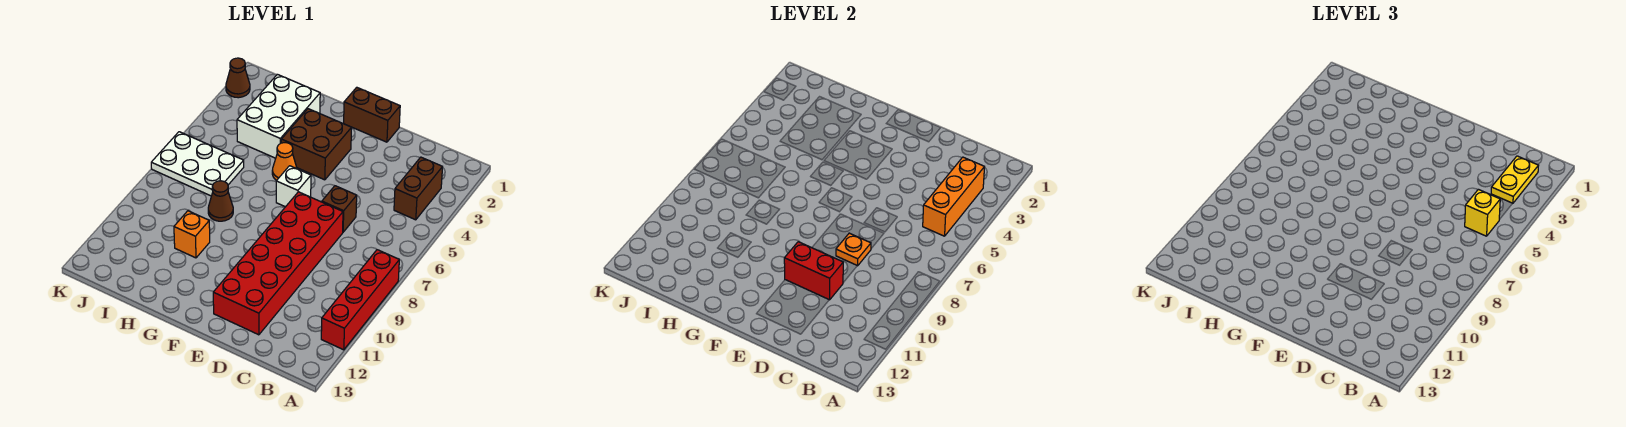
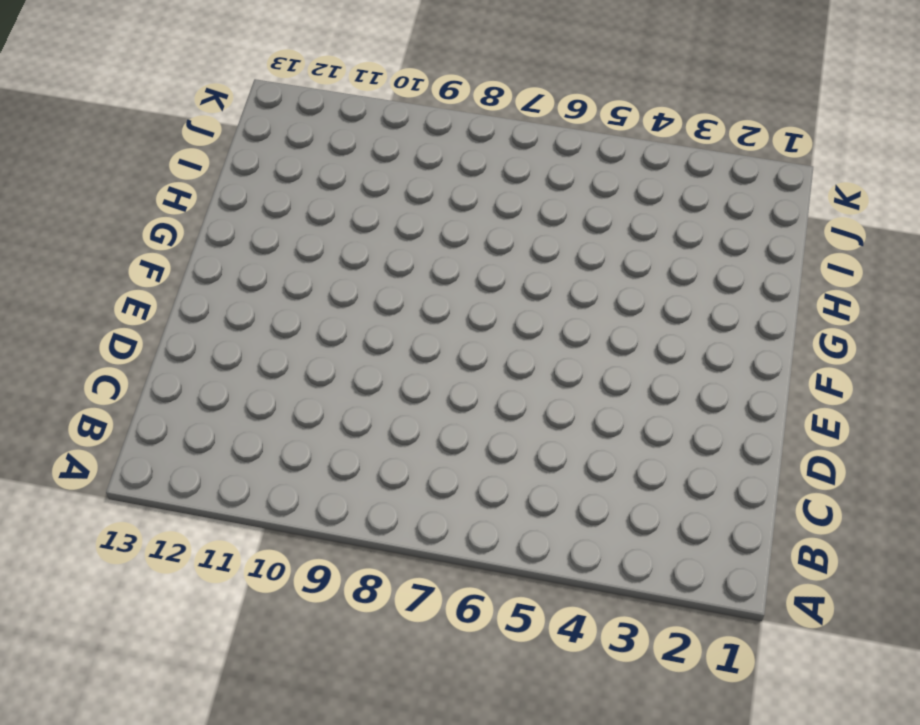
none -> red brick A8:A11 level 1
none -> brown brick B3:B4 level 1
none -> brown brick D6 level 1

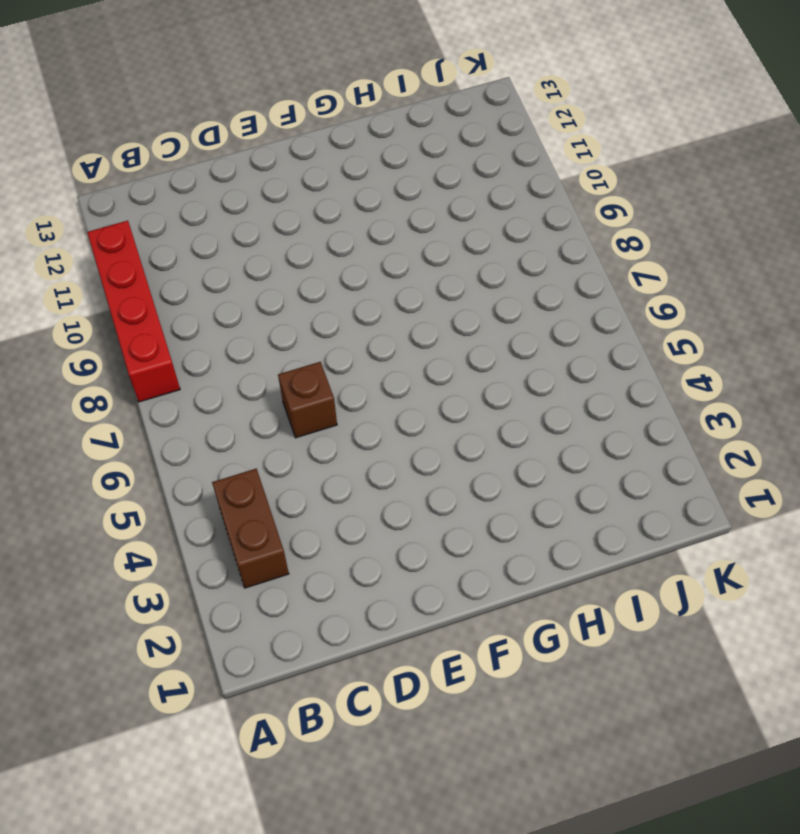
none -> red brick D7:E12 level 1
none -> brown brick E1:F1 level 1
none -> brown brick F3:G4 level 1

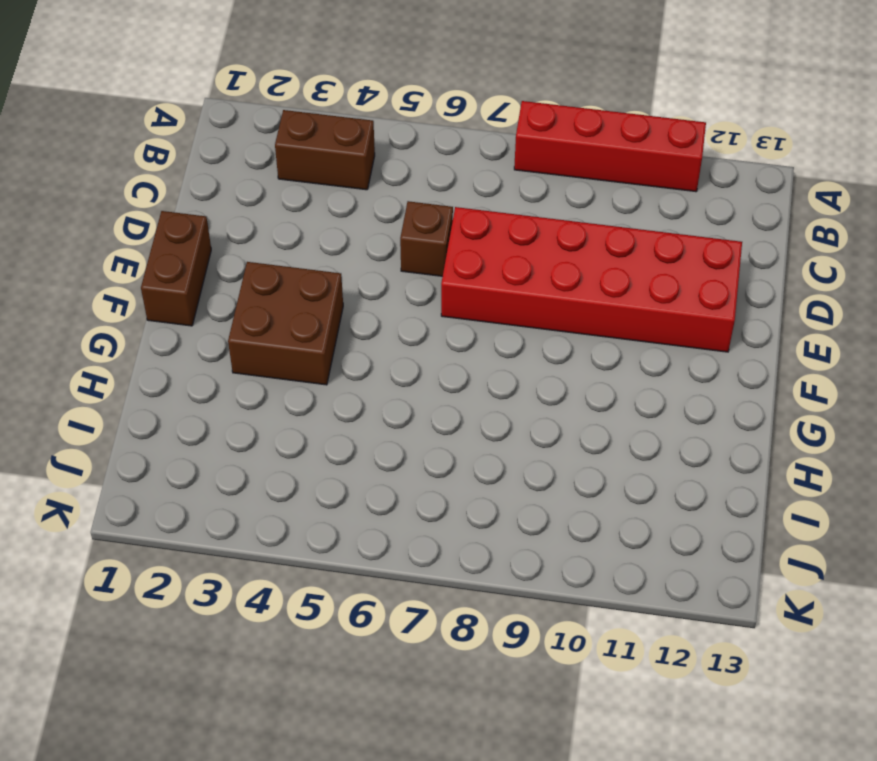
none -> white brick F6 level 1
none -> orange cone G5 level 1
none -> white brick H2:I4 level 1

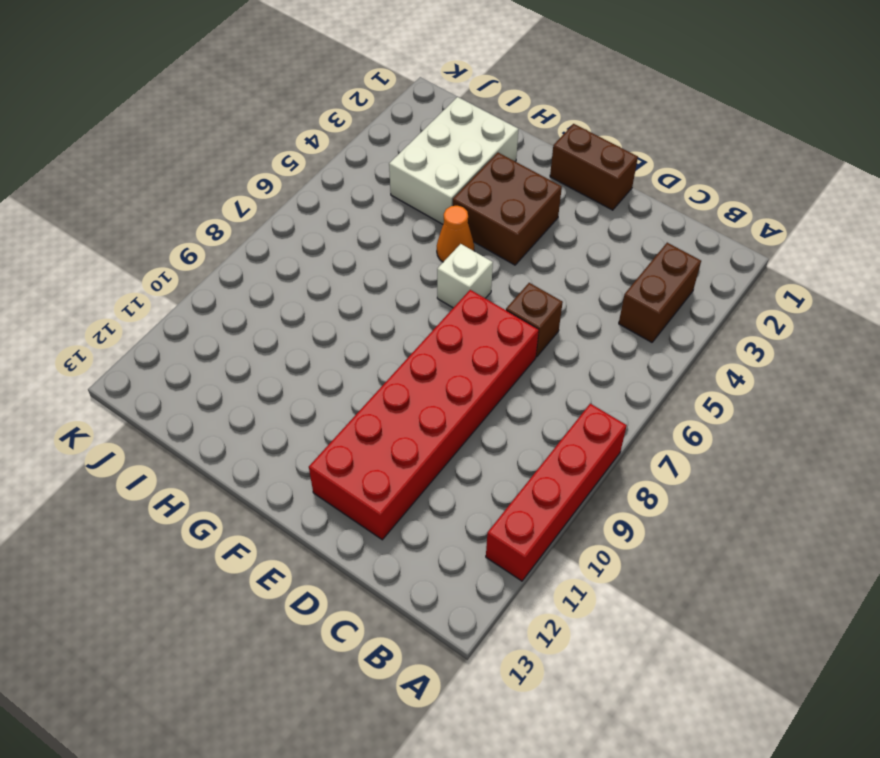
none -> brown cone H8 level 1
none -> orange brick H10 level 1
none -> white plate I6:K7 level 1

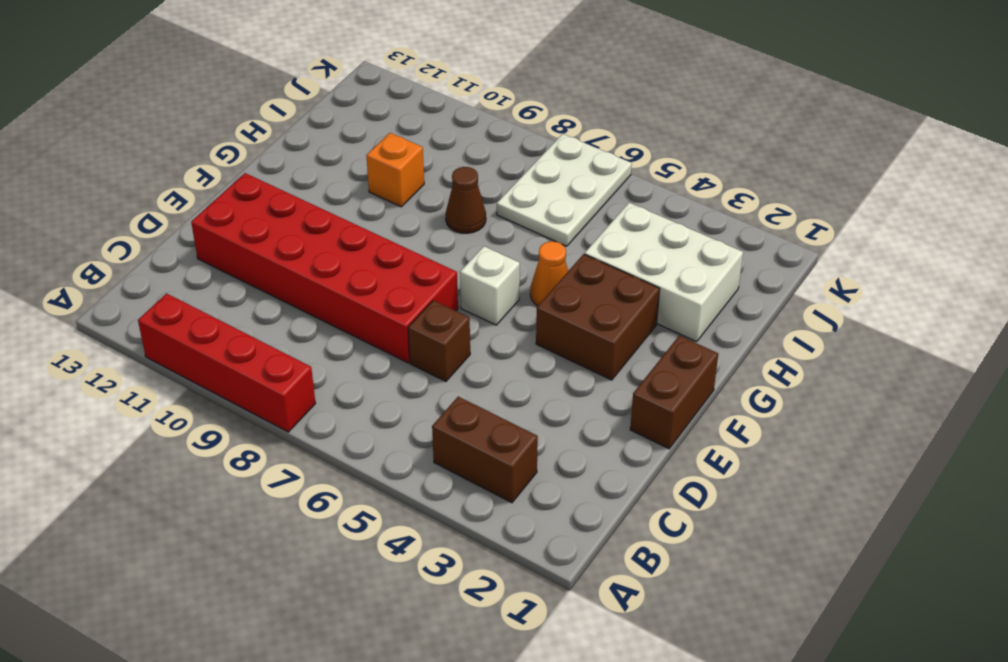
none -> brown cone K2 level 1
none -> orange brick B3:B5 level 2
none -> orange plate D8 level 2

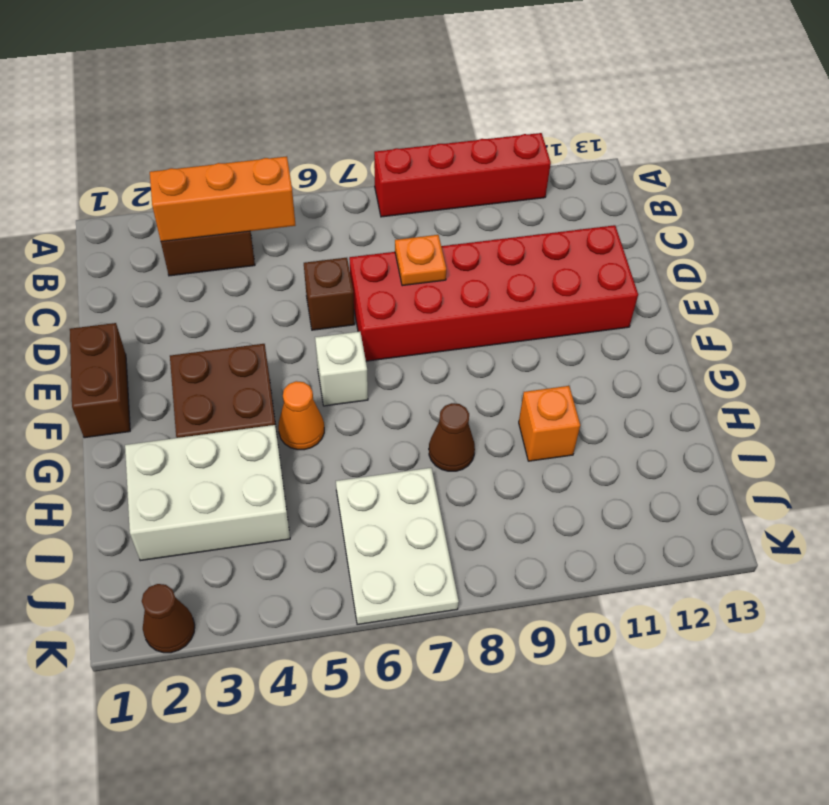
none -> red brick D10:E10 level 2
none -> yellow plate B2:B3 level 3
none -> yellow brick B5 level 3

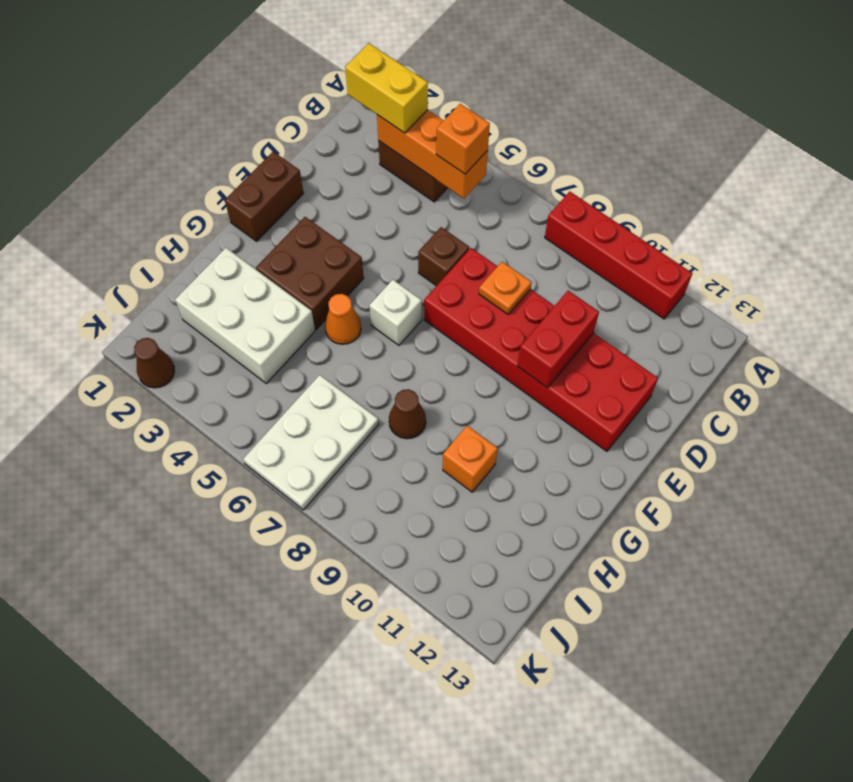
yellow brick B2:B3 level 3 -> yellow plate B2:B3 level 3
orange brick B5 level 3 -> yellow brick B5 level 3

